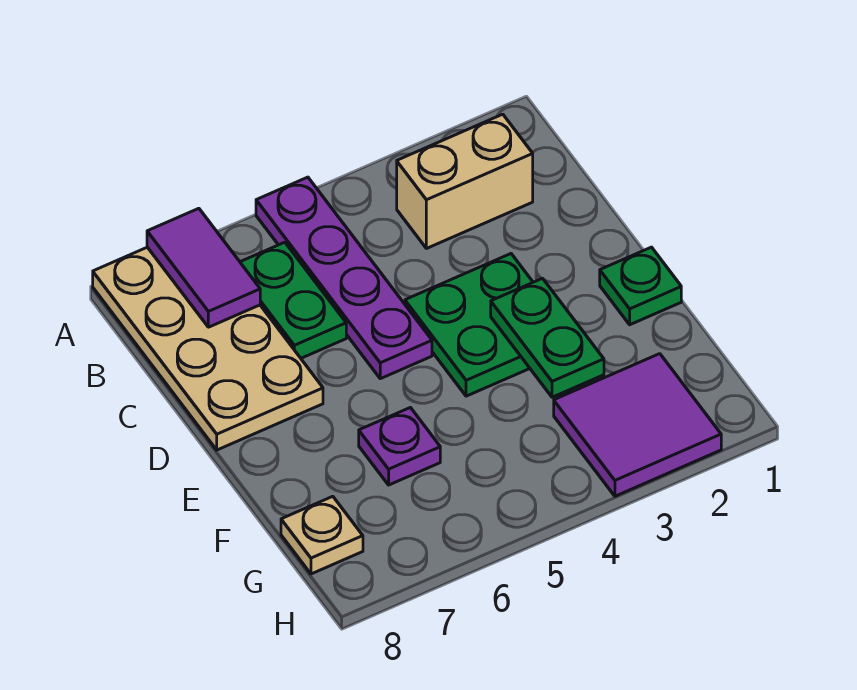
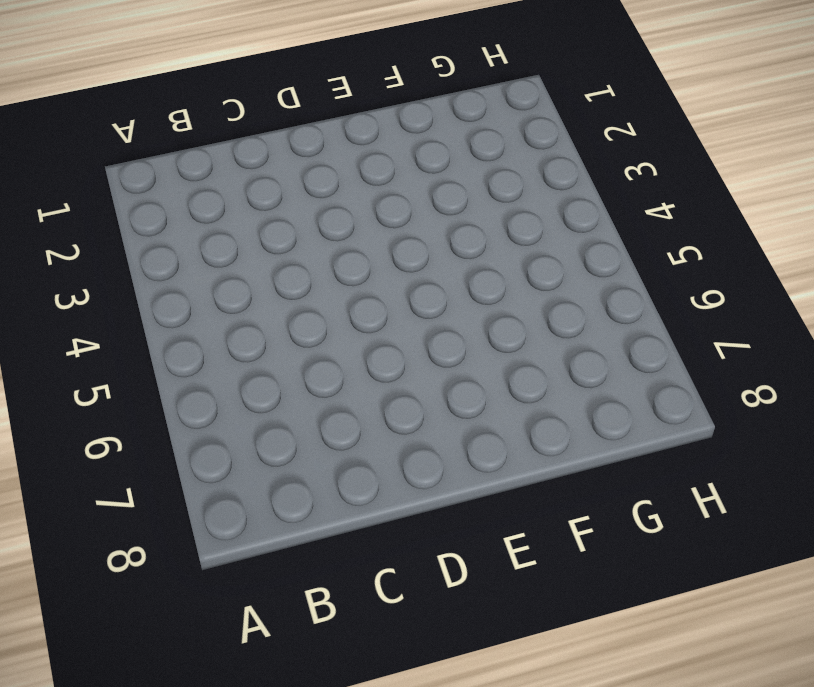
none -> purple plate A5:D5 level 1
none -> tan plate A7:D8 level 1

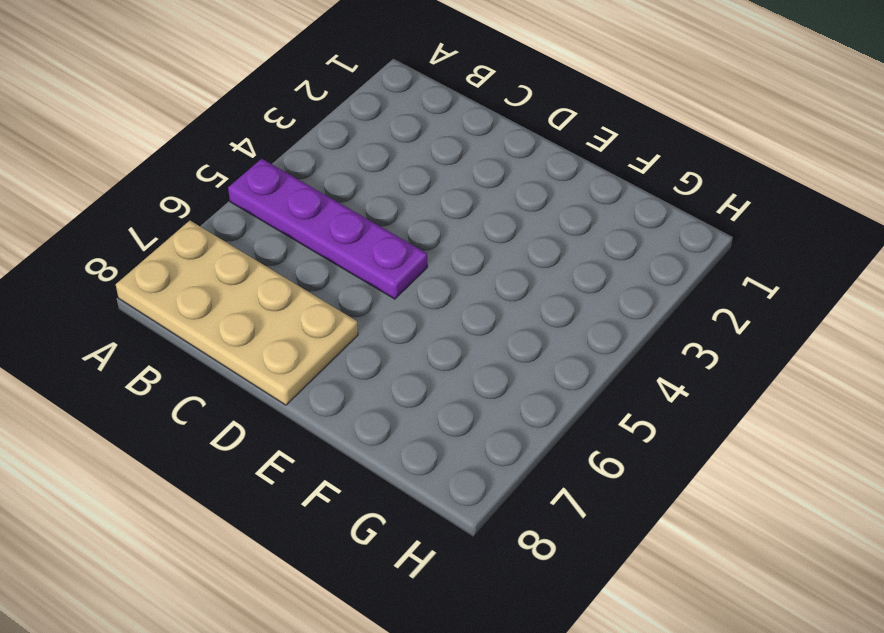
none -> tan brick B2:B3 level 1
none -> green plate B6:C6 level 1

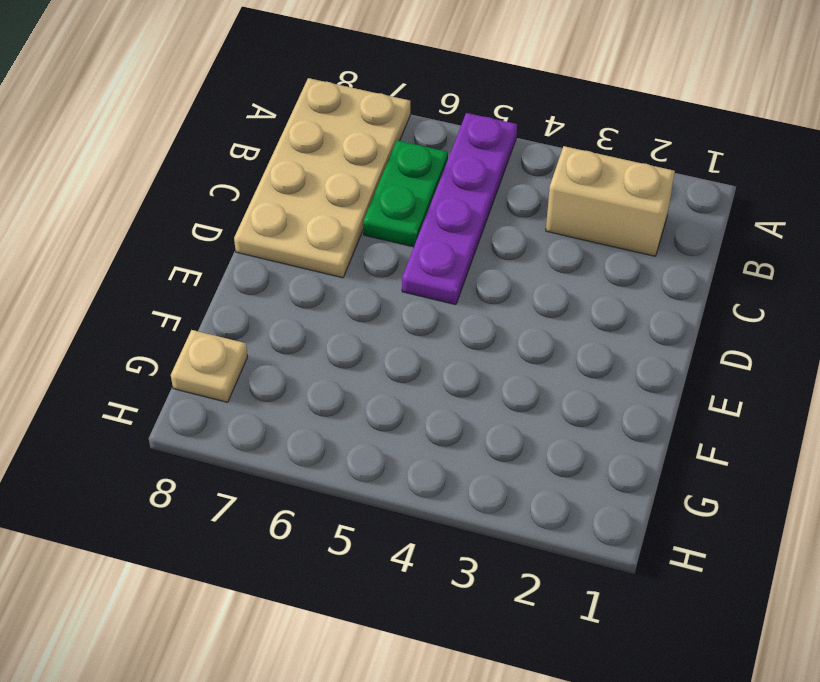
none -> green plate D3:E4 level 1
none -> green plate E1 level 1

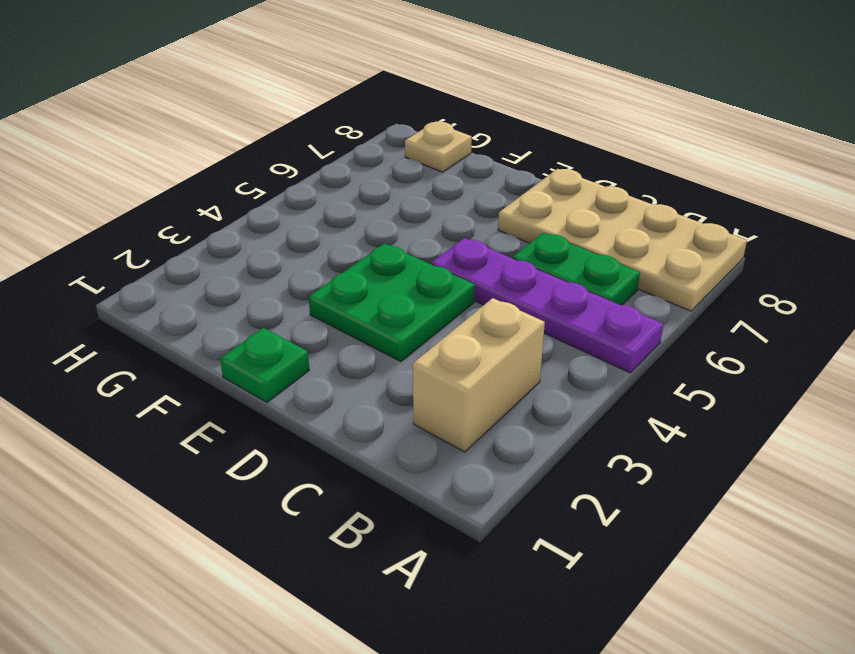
none -> purple plate F6 level 1
none -> purple tile G2:H3 level 1

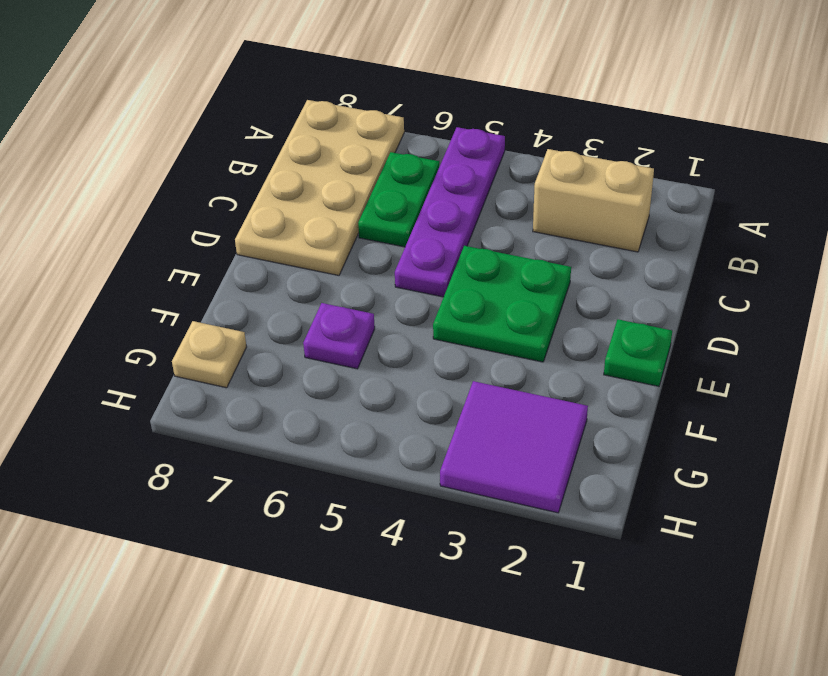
none -> purple tile A7:B7 level 2
none -> green plate E3:F3 level 2

